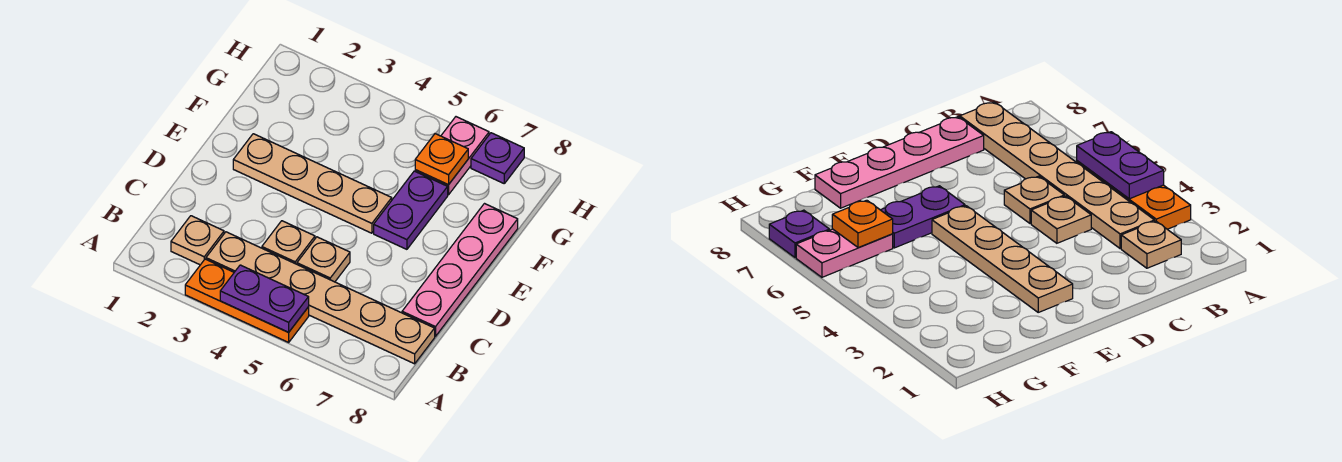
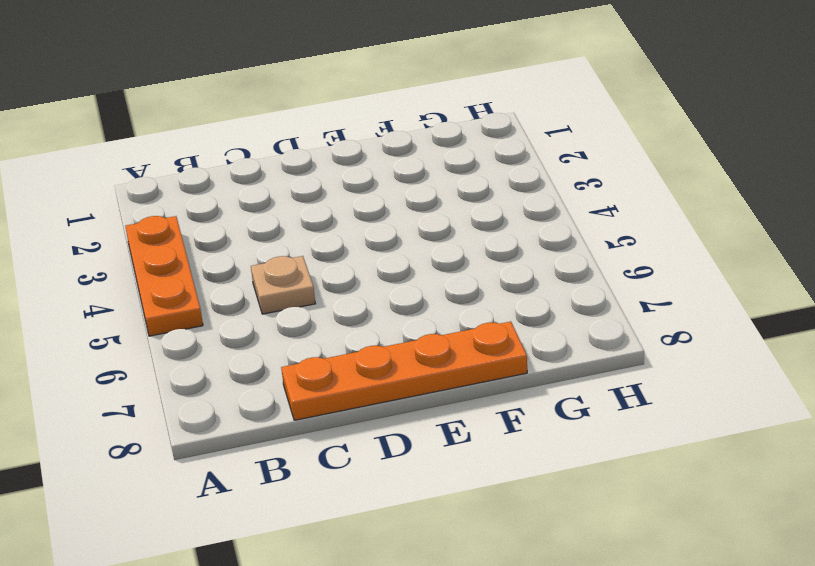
orange plate C8:F8 level 1 -> pink plate C8:F8 level 1
none -> tan plate B2 level 1
none -> tan plate B3:B8 level 1
none -> tan plate C4 level 1

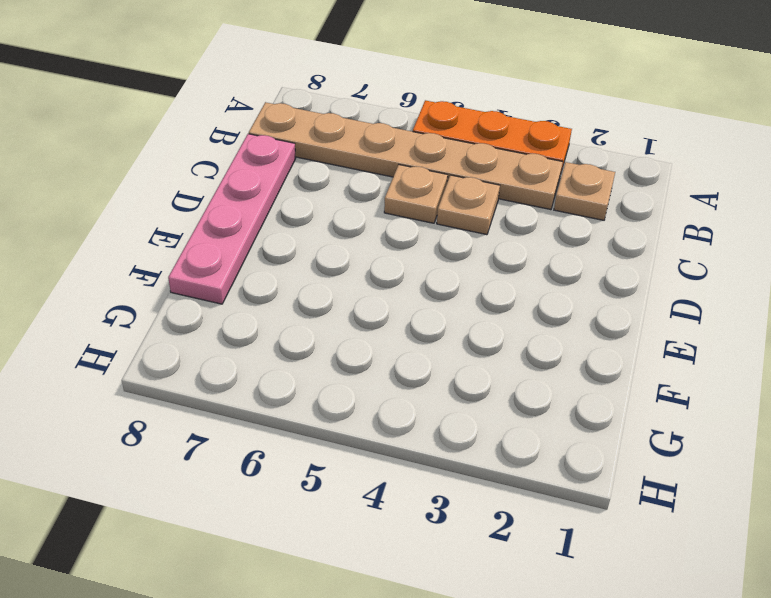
none -> tan plate E2:E5 level 1
none -> purple plate E6:F6 level 1
none -> pink plate G6:H6 level 1

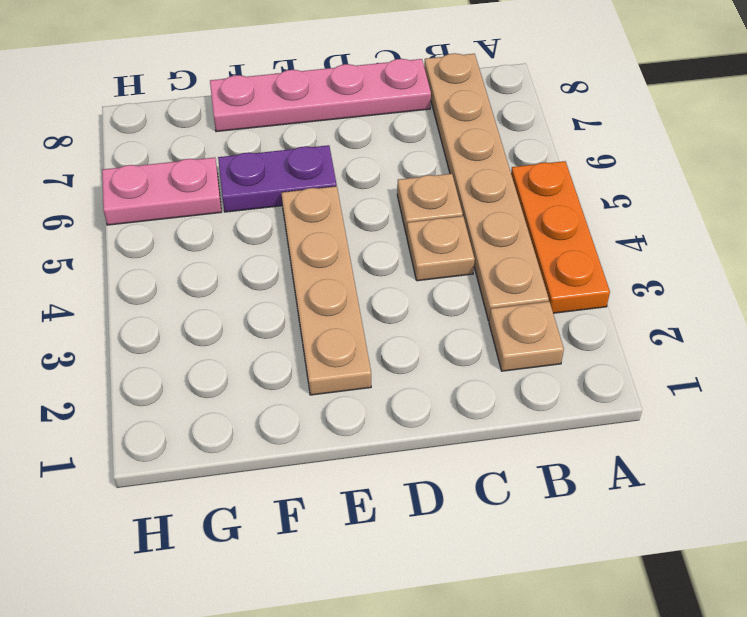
none -> purple plate H7 level 1
none -> purple plate A4:A5 level 2
none -> orange plate G6 level 2

